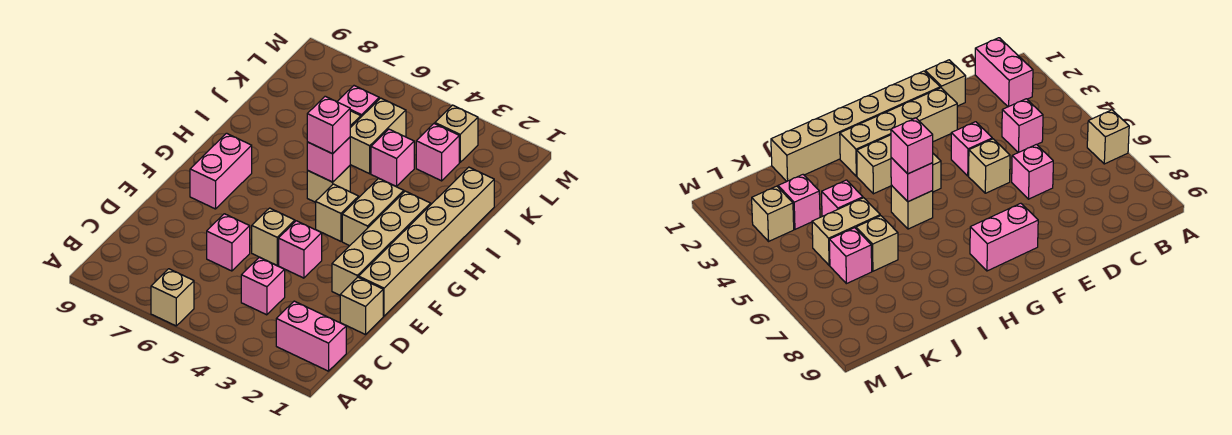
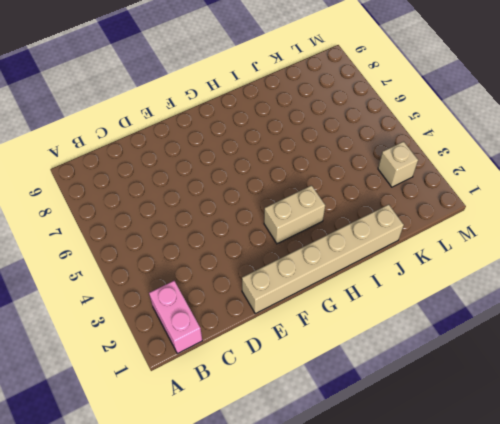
none -> tan brick A6 level 1
none -> pink brick C4 level 1
none -> tan brick D1 level 1

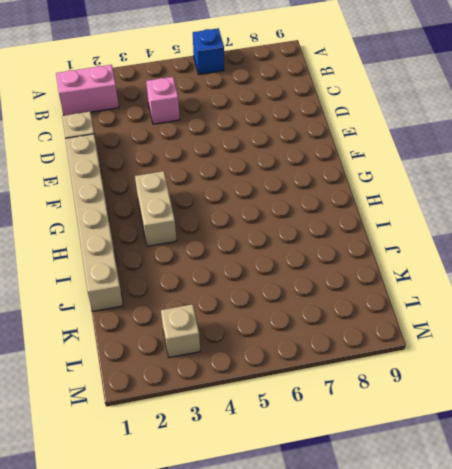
blue brick A6 level 1 -> tan brick A6 level 1
none -> pink brick D6 level 1
none -> tan brick E2:H2 level 1
none -> pink brick E4 level 1

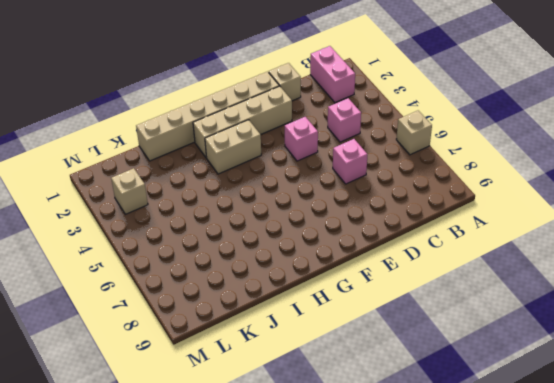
none -> tan brick E5 level 1
none -> pink brick F8:G8 level 1
none -> tan brick G4 level 1

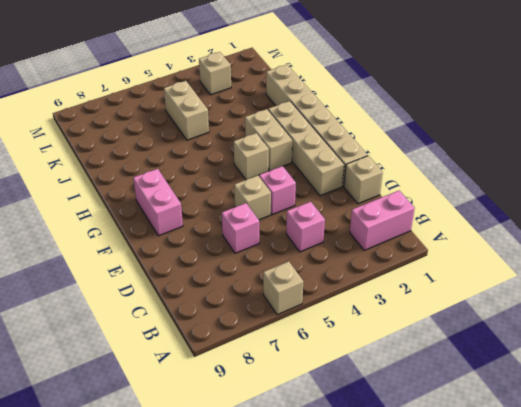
none -> tan brick H5 level 1
none -> pink brick J4 level 1
none -> tan brick J6 level 1

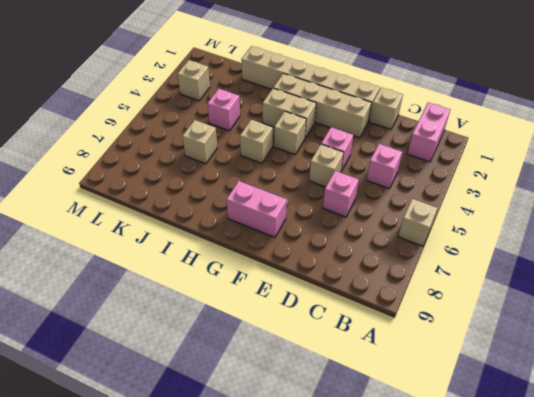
none -> tan brick J5:K5 level 1
none -> pink brick K3 level 1
none -> pink brick K6 level 1

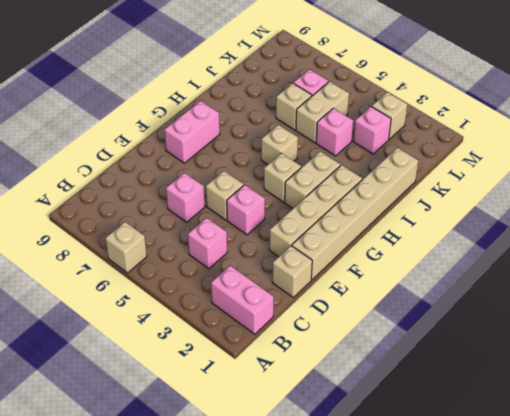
none -> pink brick H5 level 2
none -> pink brick H5 level 3

